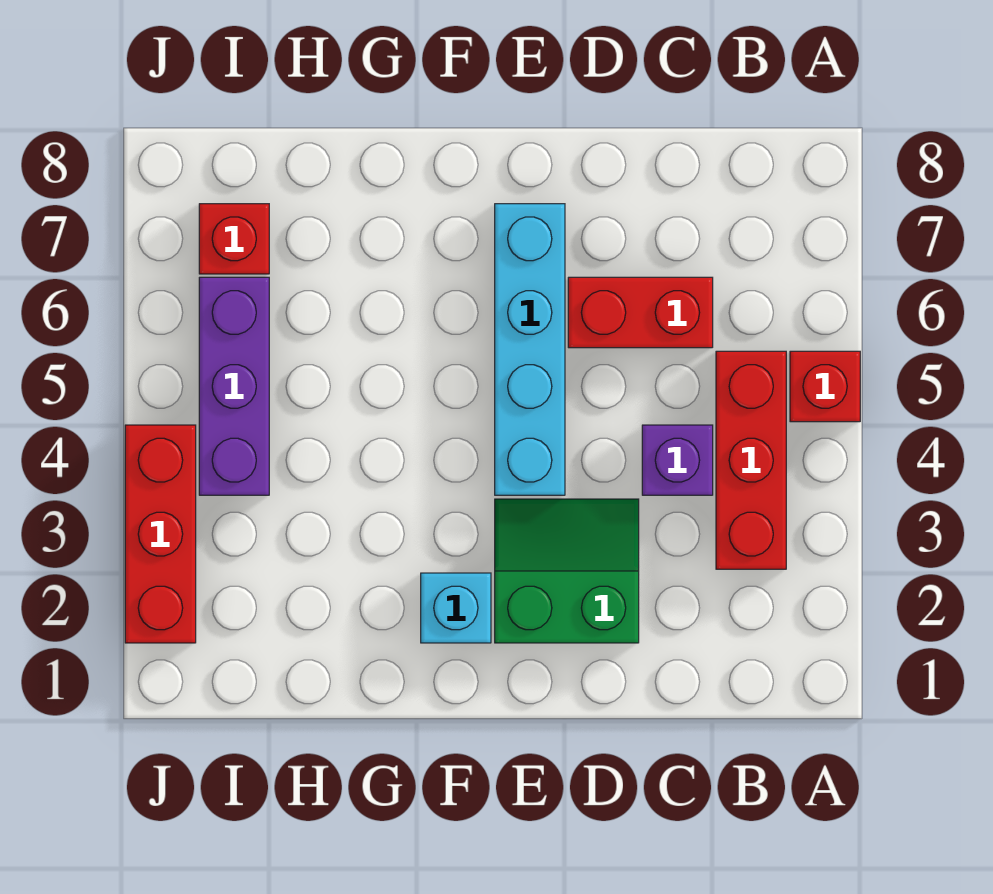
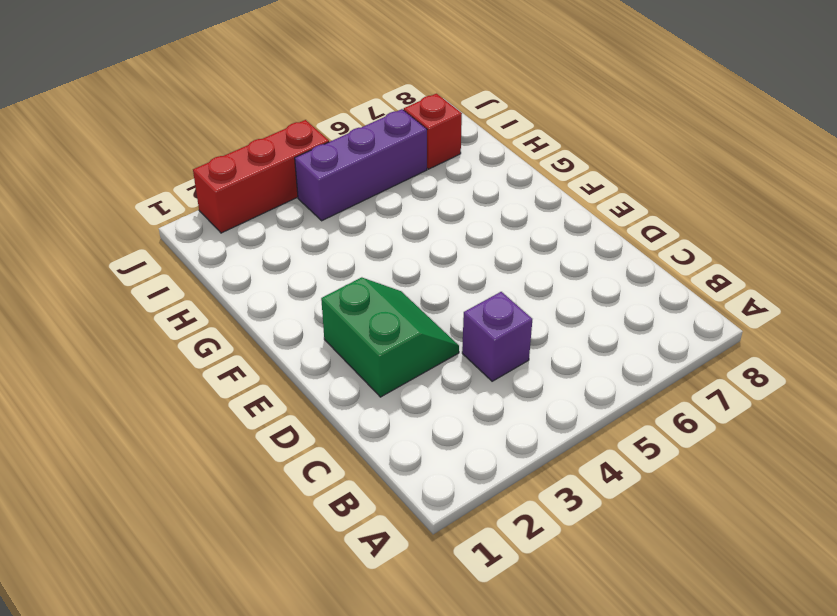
none -> red brick A5 level 1
none -> red brick B3:B5 level 1

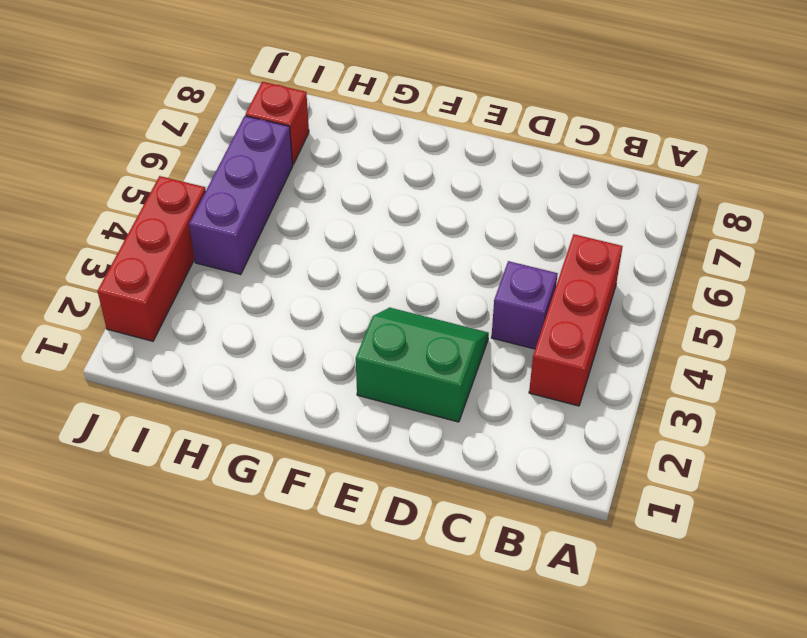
none -> red brick A5 level 1
none -> red brick C6:D6 level 1

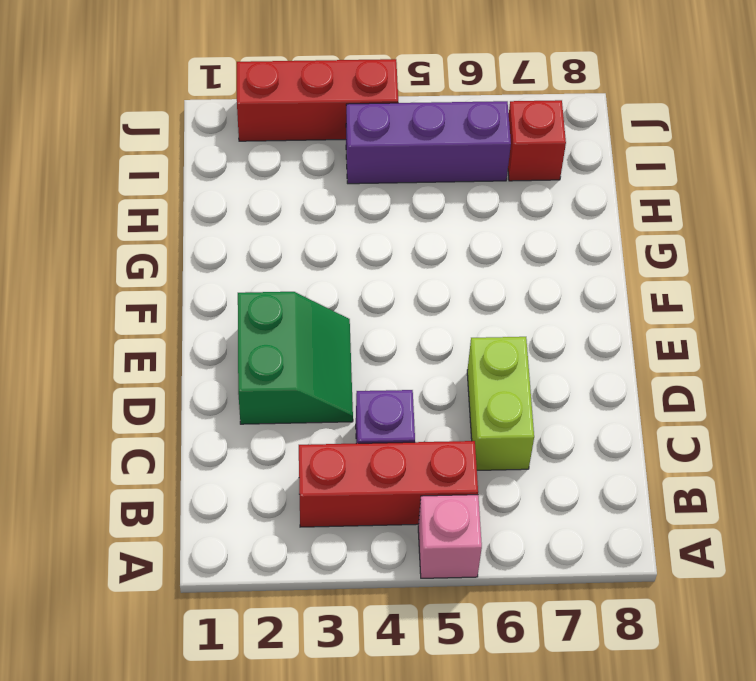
pink brick A5 level 1 -> red brick A5 level 1
lime brick C6:D6 level 1 -> red brick C6:D6 level 1
none -> cyan brick E4:E7 level 1
none -> cyan brick F2 level 1

